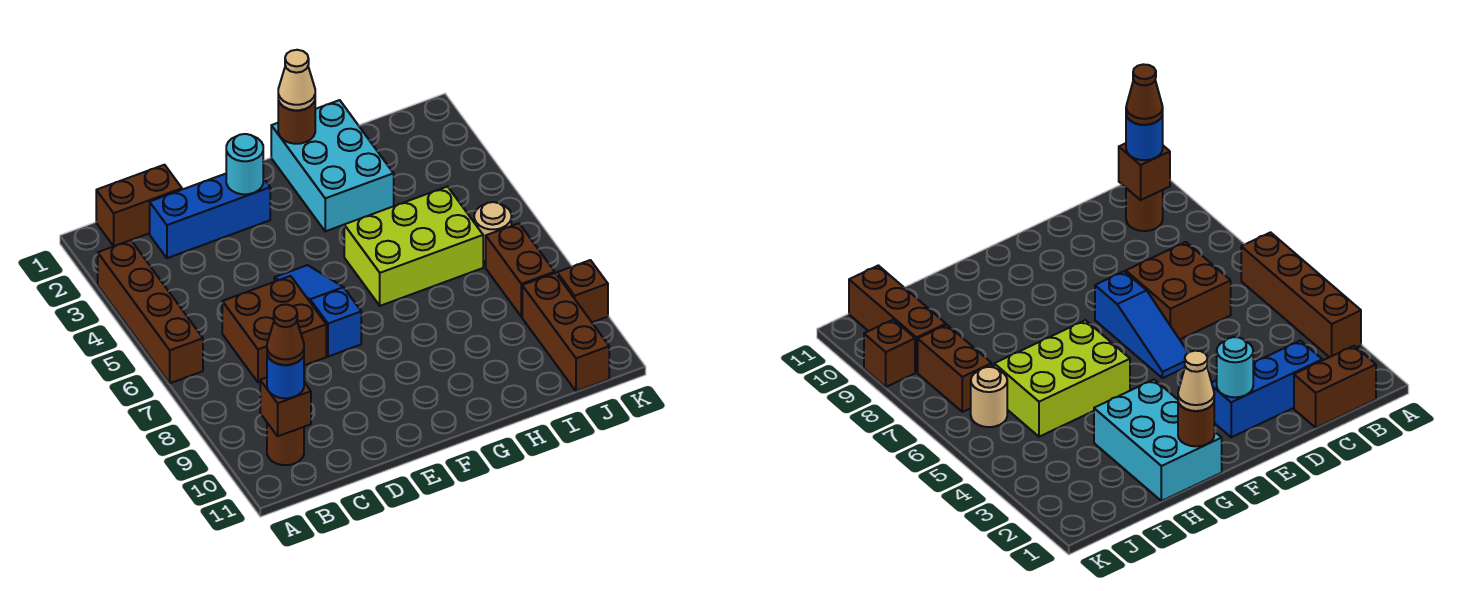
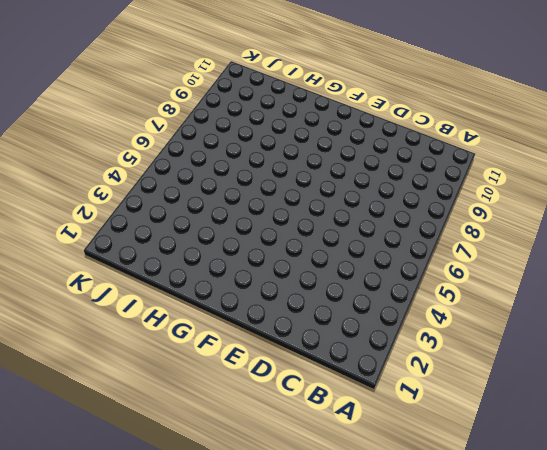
none -> brown brick A3:A6 level 1
none -> brown brick B1:C1 level 1
none -> brown round brick B10 level 1

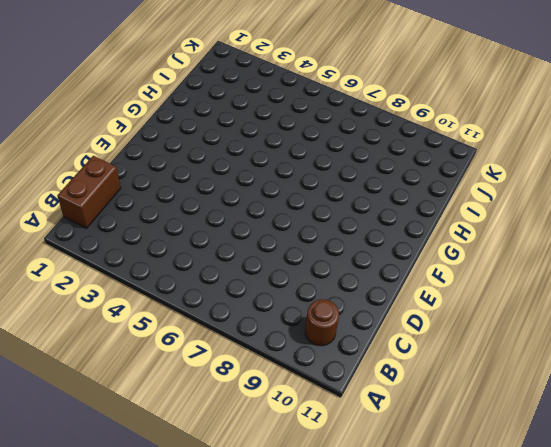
none -> brown brick A3:A6 level 1
none -> blue brick C2:E2 level 1
none -> brown brick C6:D7 level 1

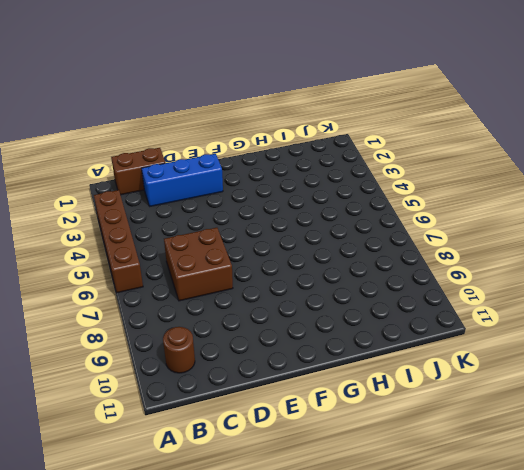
none -> blue slope E5:E7 level 1 top 7
none -> cyan brick G1:H3 level 1
none -> lime brick G5:I6 level 1

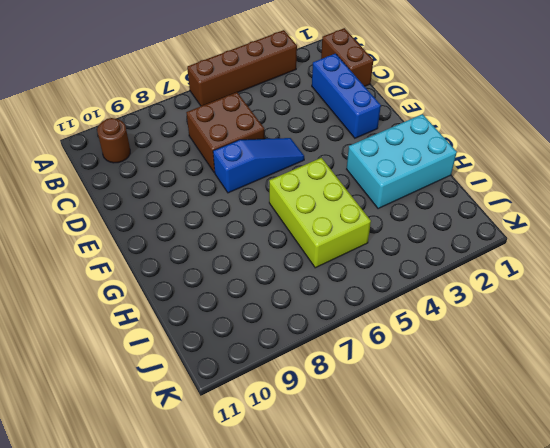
none -> tan round brick J6 level 1
none -> brown brick J7:J8 level 1
none -> brown brick J9:J11 level 1

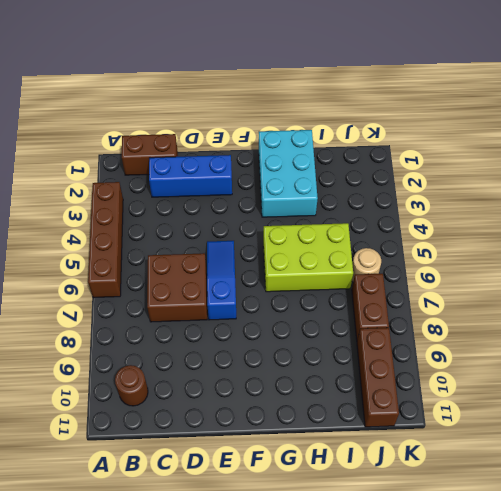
none -> brown brick K9 level 1
none -> brown brick B10 level 2
none -> cyan round brick E2 level 2

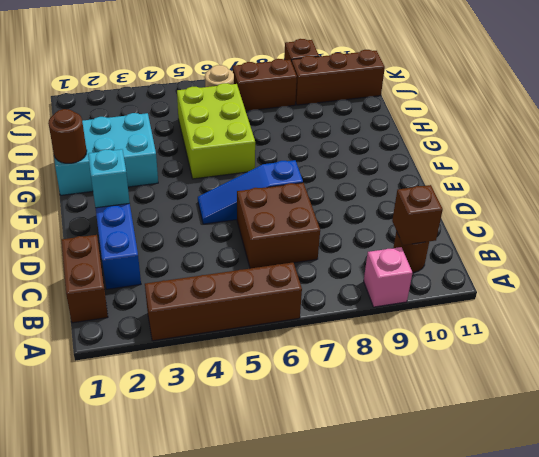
pink brick A9 level 1 -> none
cyan brick E2 level 2 -> cyan round brick E2 level 2
none -> blue round brick B10 level 3
none -> tan cone G1 level 3
none -> brown cone B10 level 4

